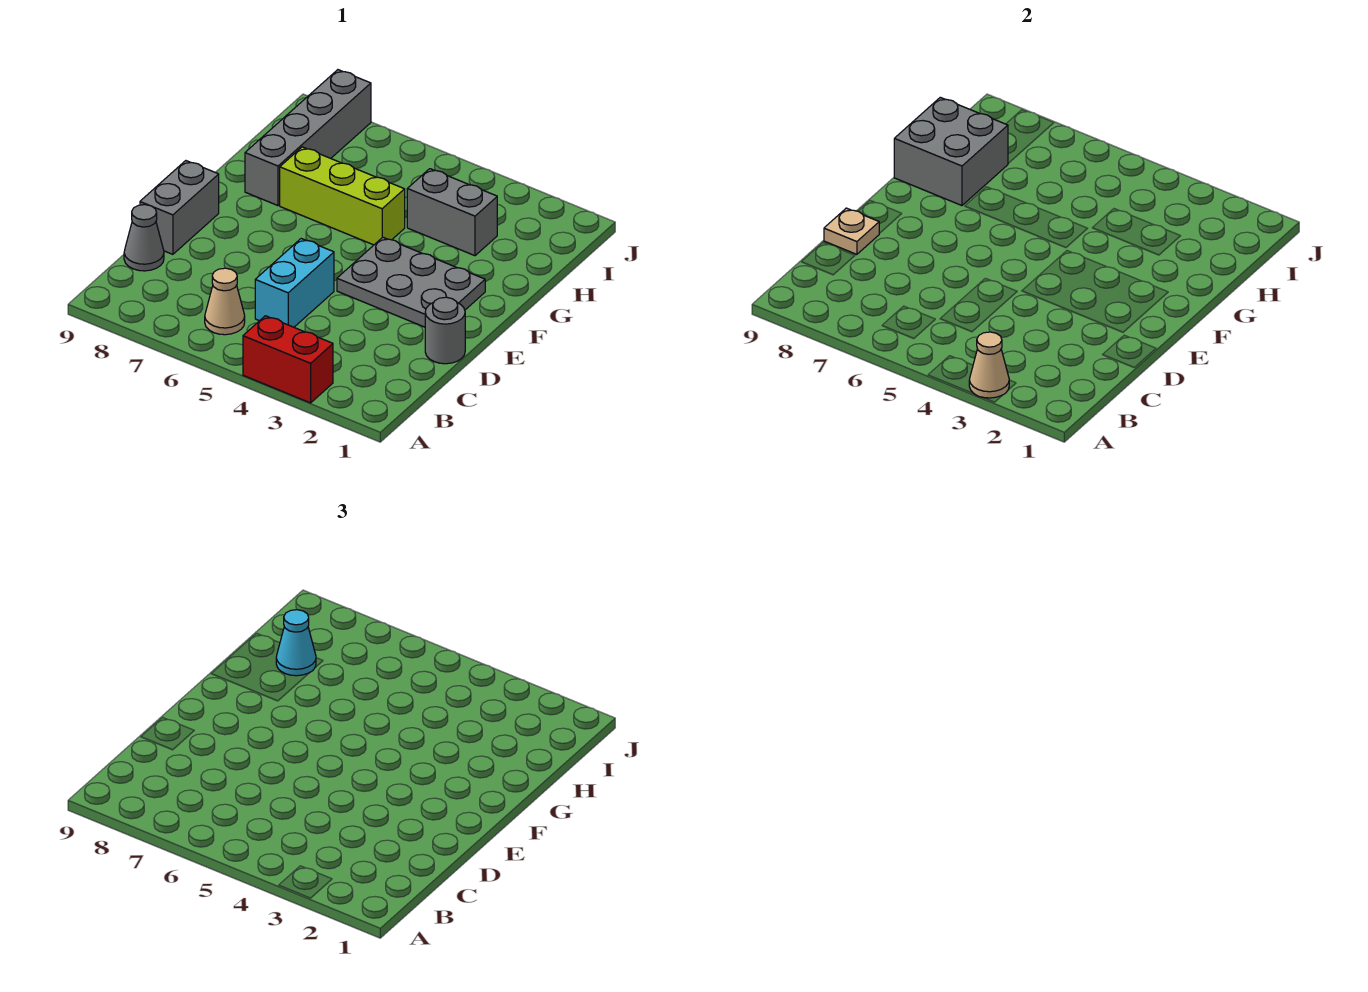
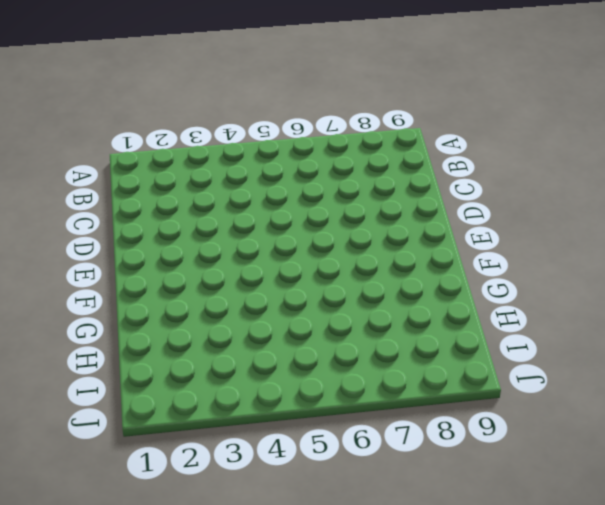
none -> red brick A3:A4 level 1
none -> tan cone B6 level 1
none -> cyan brick C5:D5 level 1

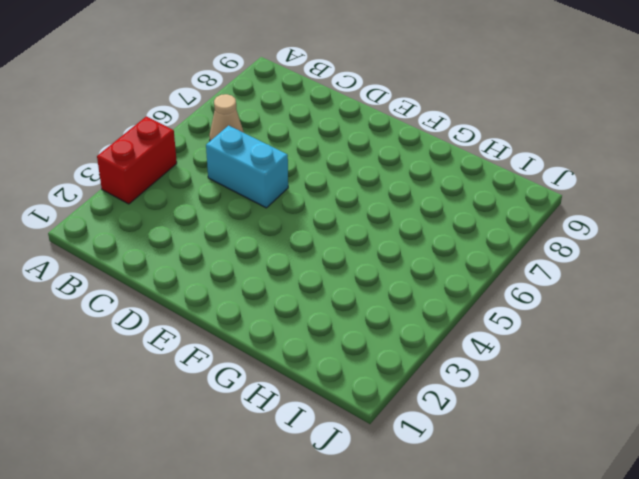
none -> grey cone C9 level 1
none -> grey round brick D1 level 1
none -> grey brick D9:E9 level 1

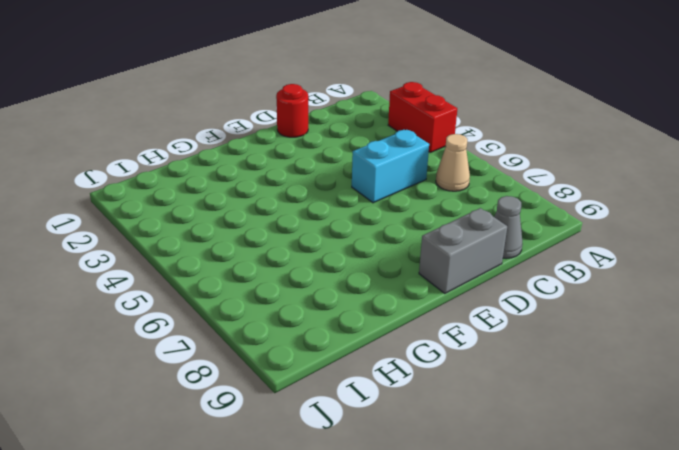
red round brick D1 level 1 -> grey round brick D1 level 1
none -> grey plate E2:F4 level 1
none -> lime brick G5:G7 level 1
none -> grey brick G8:J8 level 1

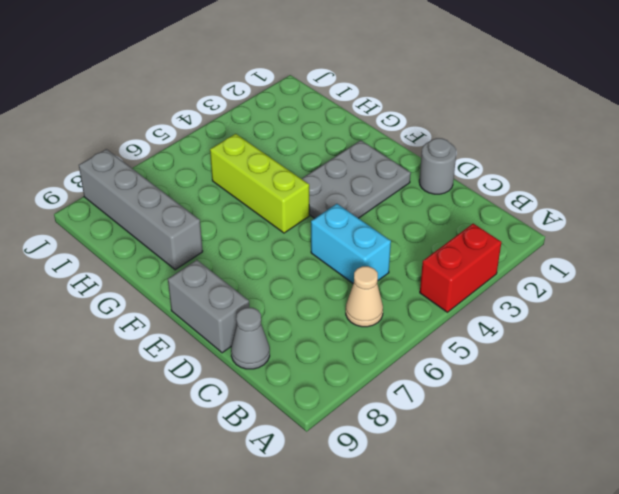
lime brick F5:H5 level 1 -> lime brick G5:G7 level 1
none -> grey brick H3:H4 level 1
none -> tan cone A3 level 2
none -> tan plate D9 level 2

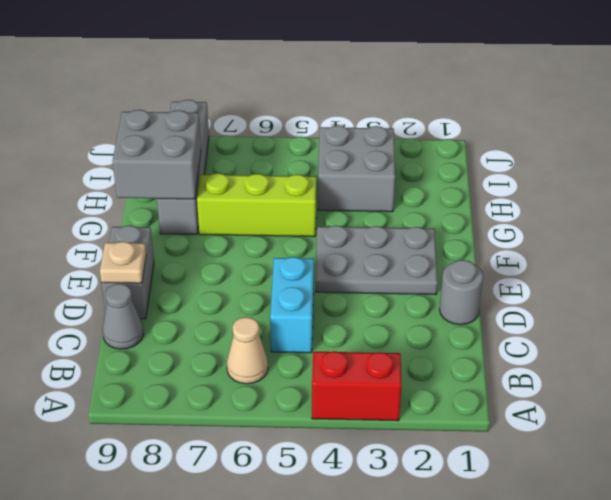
grey brick H3:I4 level 1 -> grey brick H3:H4 level 1
none -> tan cone A3 level 2
none -> cyan cone H8 level 3

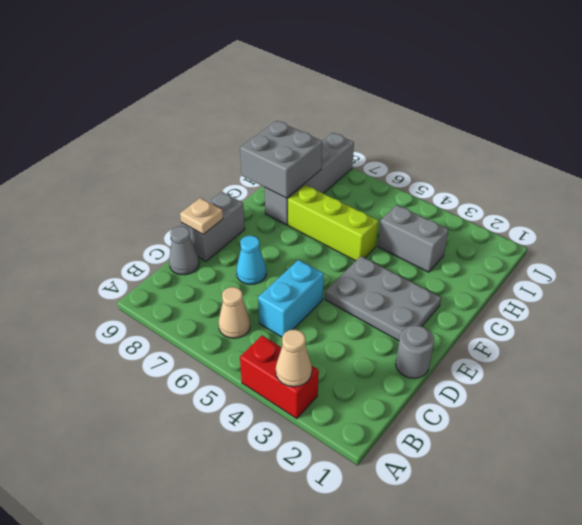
cyan cone D7 level 1 -> cyan cone H8 level 3

